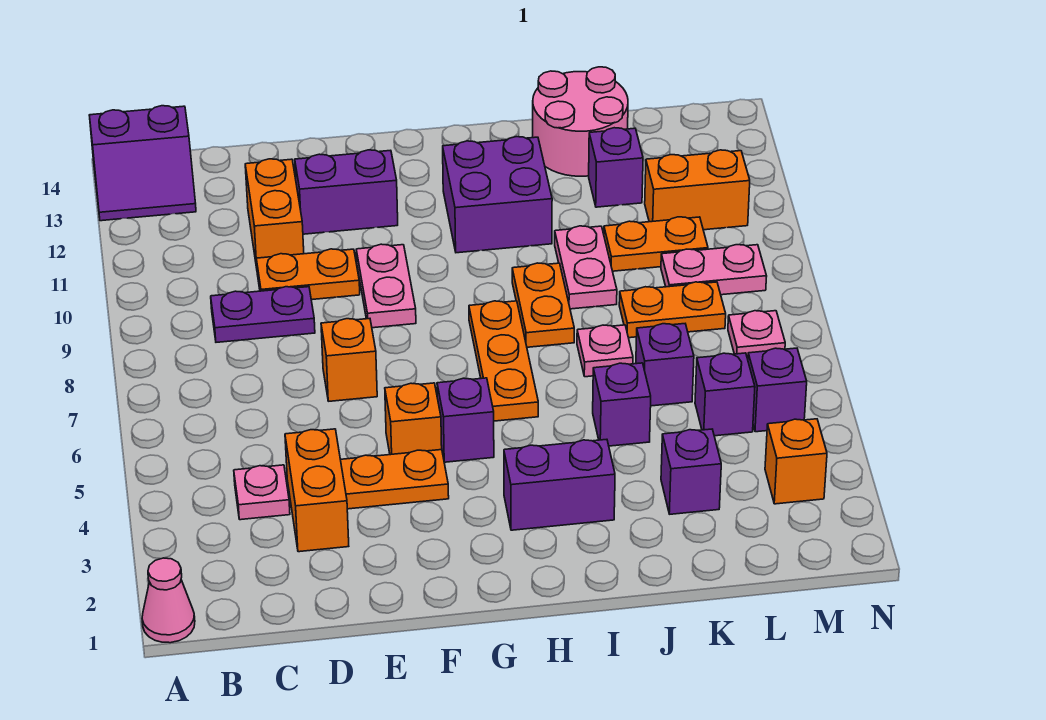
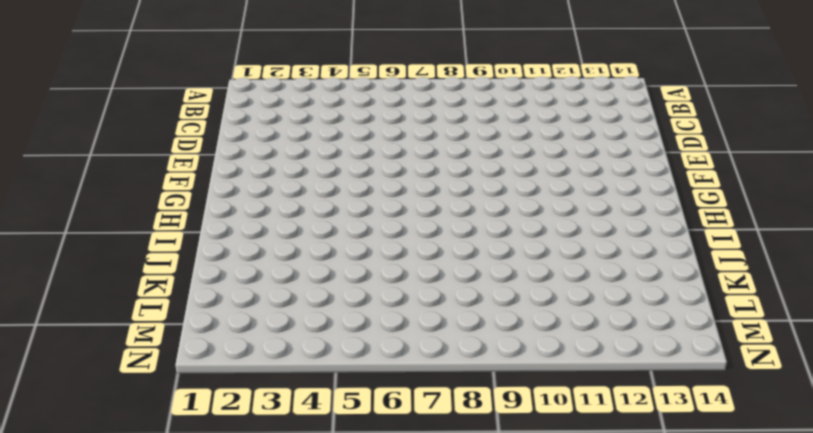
none -> pink cone A1 level 1
none -> purple slope A13:B14 level 1 top 14
none -> pink plate C4 level 1
none -> purple plate C9:D9 level 1

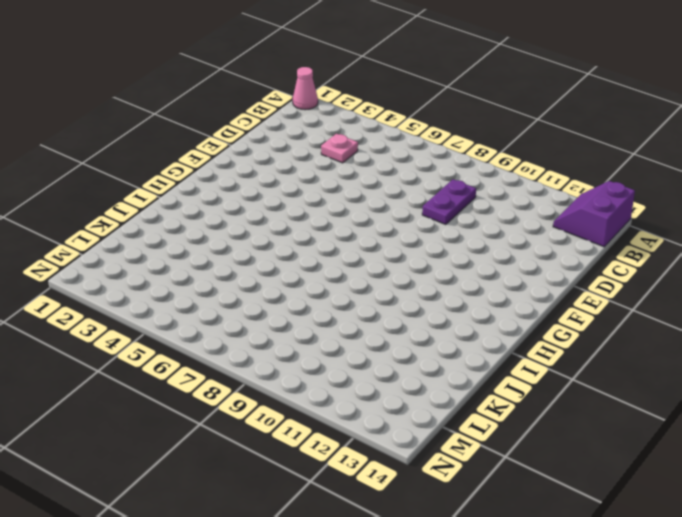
none -> orange brick D3:D4 level 1
none -> orange plate D10:E10 level 1
none -> orange brick D11:D12 level 1
none -> orange plate E4:F4 level 1

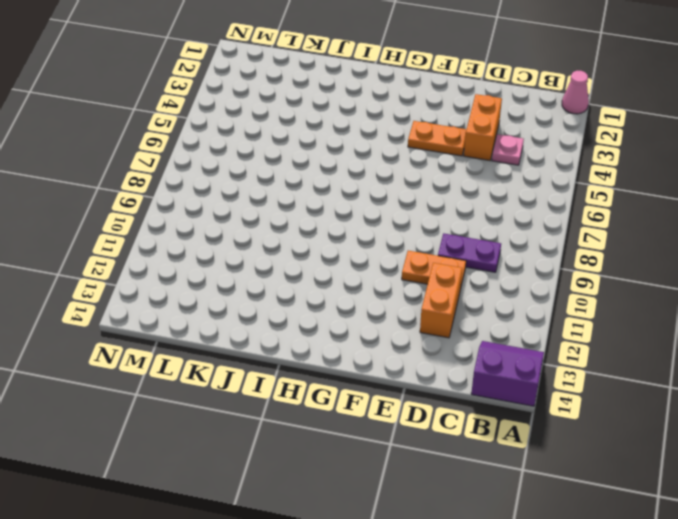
none -> orange brick E7 level 1
none -> purple brick E12:F12 level 1
none -> orange brick F5 level 1
none -> pink plate F9:F10 level 1

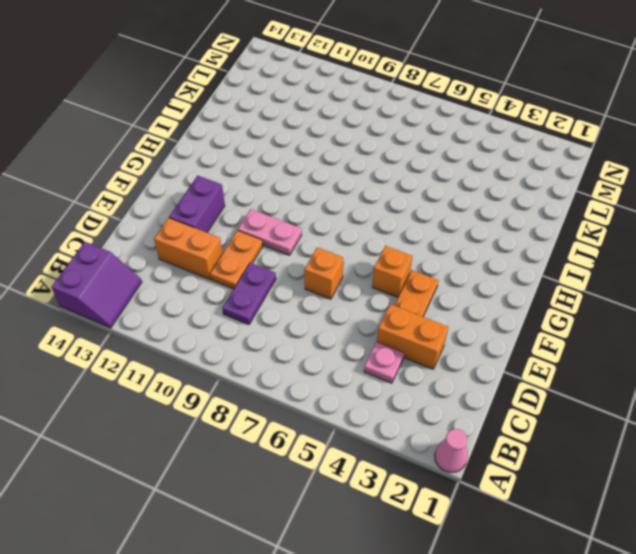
none -> purple brick G5 level 1
none -> purple brick H3:I3 level 1
none -> orange plate H6:H8 level 1
none -> purple brick H11:I12 level 1

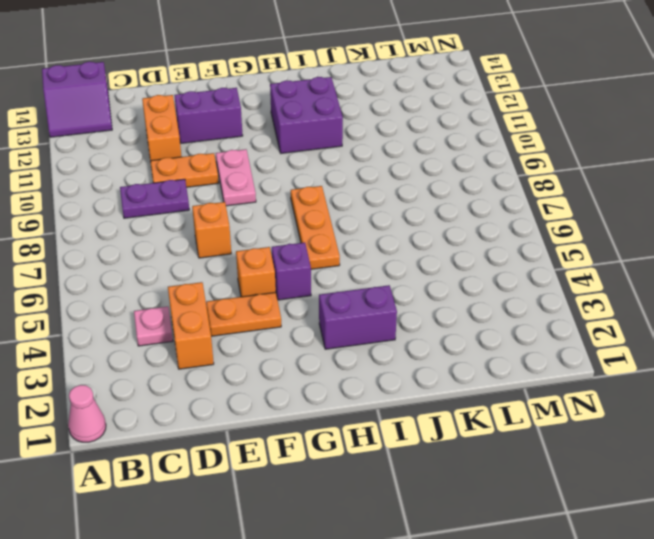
none -> orange plate I8:I9 level 1
none -> purple brick J5 level 1
none -> pink plate J7 level 1
none -> pink plate J9:J10 level 1

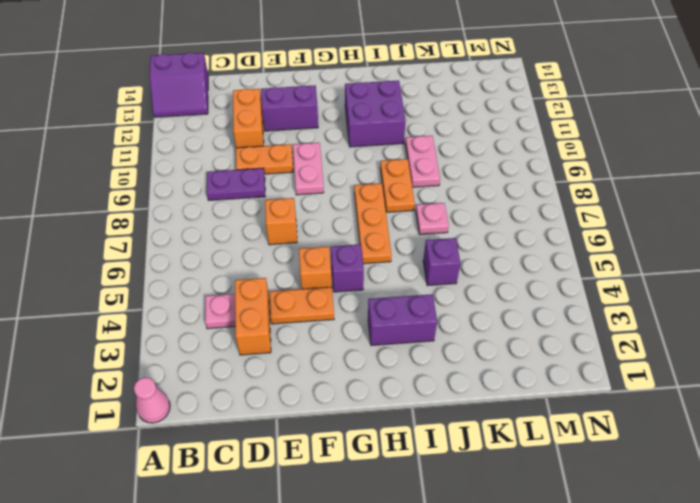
none -> pink round brick J13:K14 level 1
none -> purple brick K3 level 1
none -> purple brick K6 level 1
none -> orange plate K8:L8 level 1

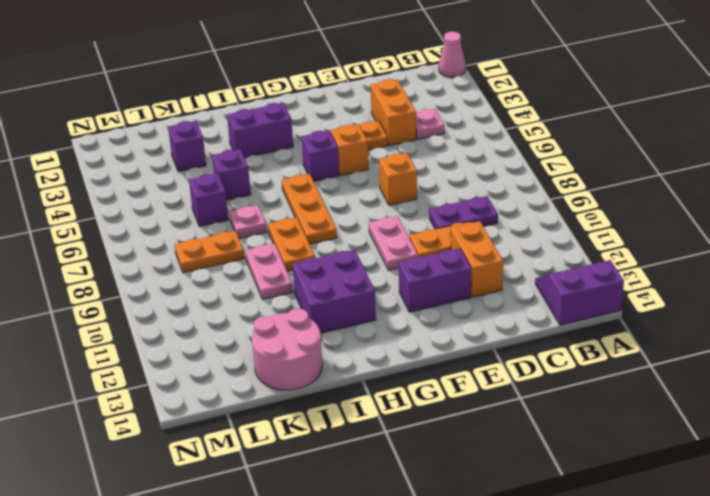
none -> orange plate K10:L10 level 1
none -> purple brick K12 level 1
none -> purple brick L5 level 1
none -> pink plate L9:M9 level 1

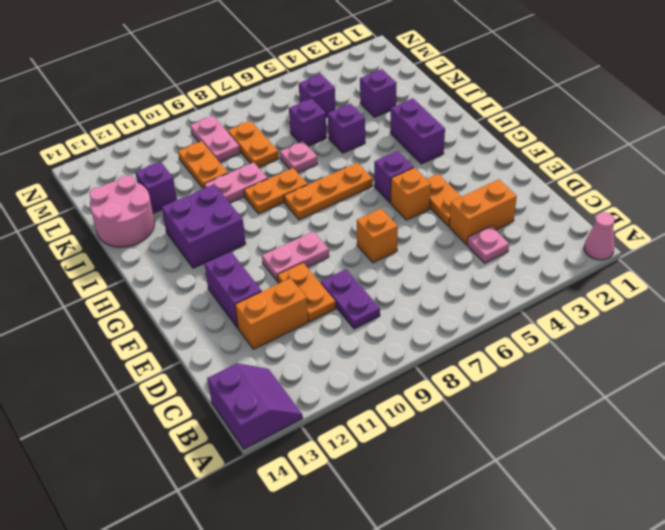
none -> orange brick L11:M11 level 1
none -> orange brick M3 level 1
none -> purple brick M5 level 1
none -> pink plate M7 level 1

